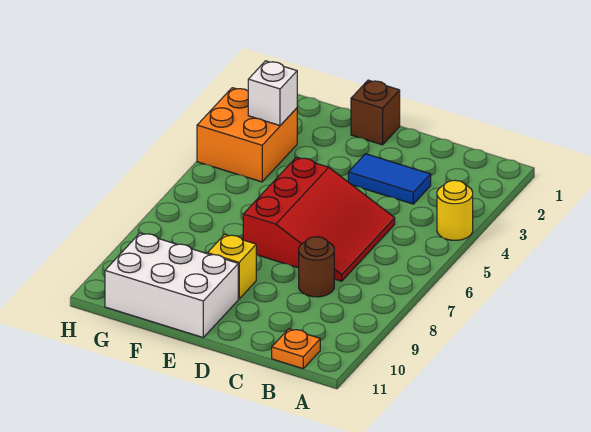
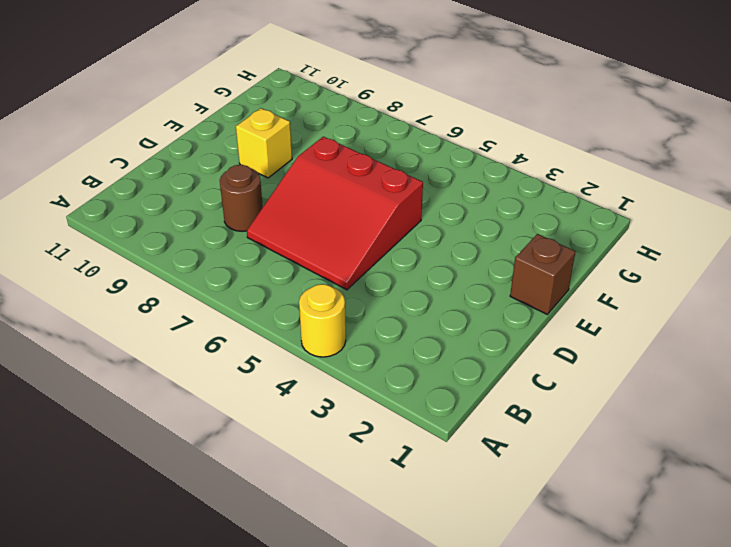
none -> orange plate B11 level 1
none -> blue tile C3:D3 level 1

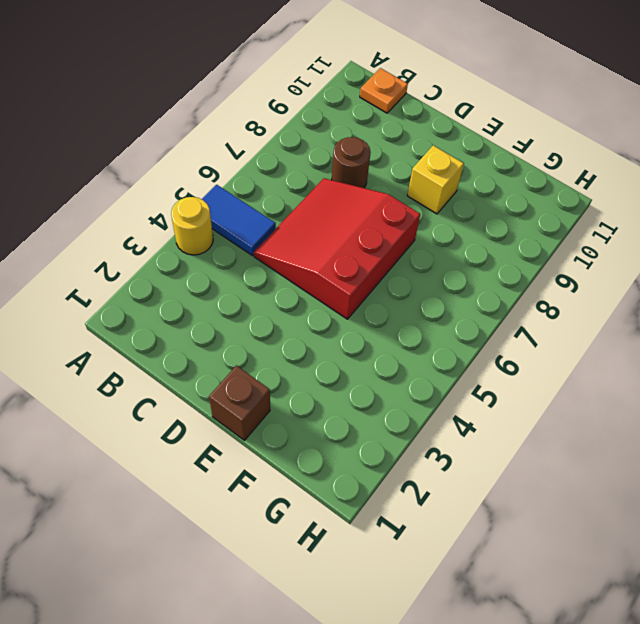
blue tile A5:B5 level 1 -> blue tile C3:D3 level 1
none -> white brick E10:G11 level 1
none -> orange brick G3:H4 level 1

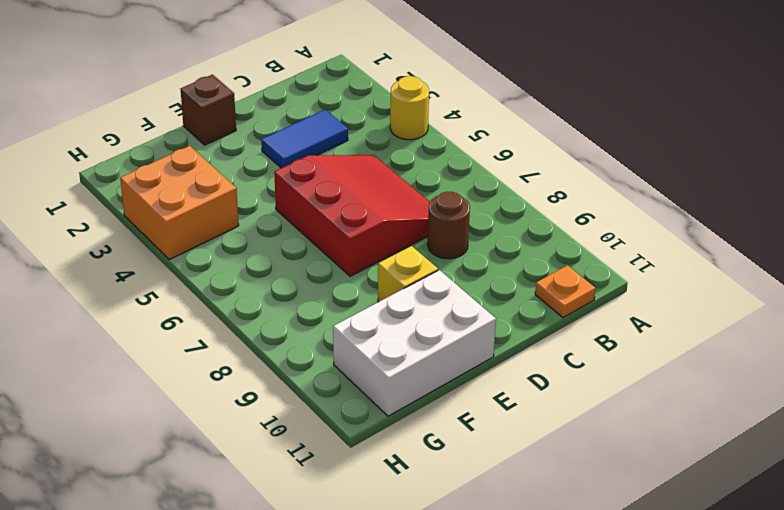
none -> white brick G3 level 2

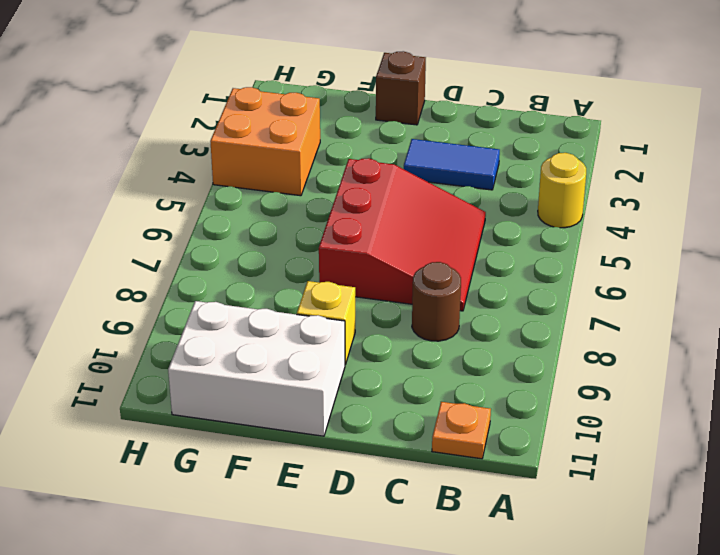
none -> white brick G3 level 2

